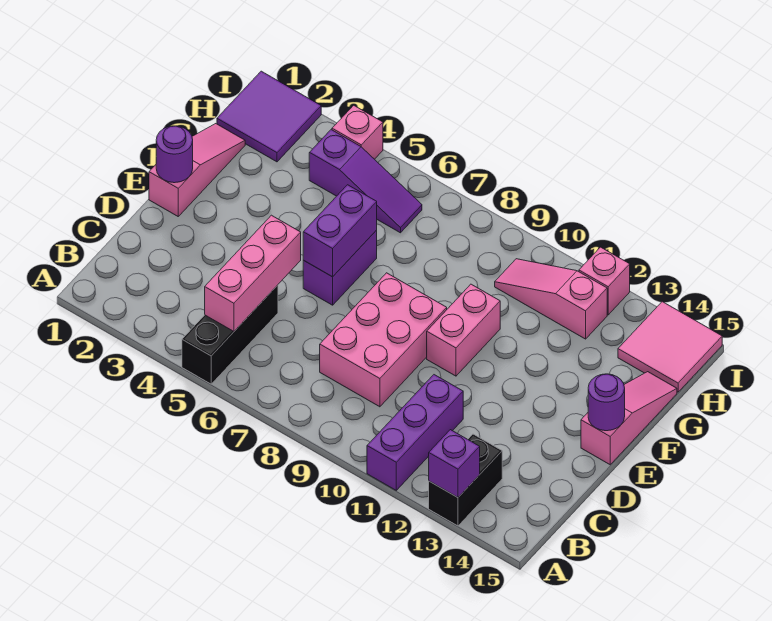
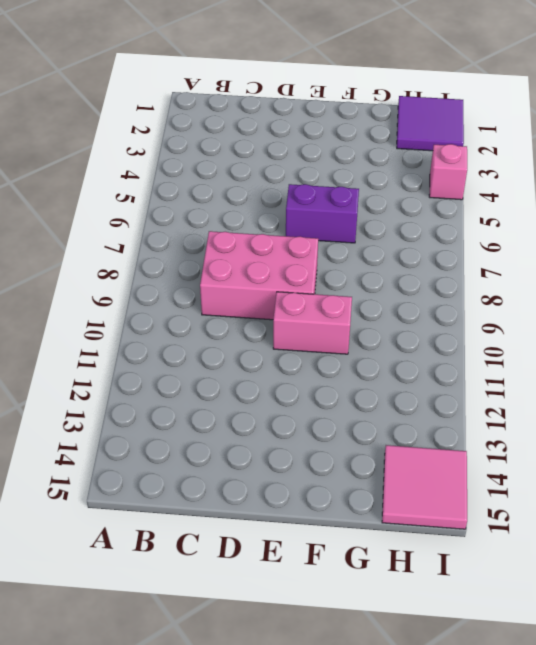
none -> black brick A5:C5 level 1
none -> purple brick A11:C11 level 1
none -> black brick A13:B13 level 1

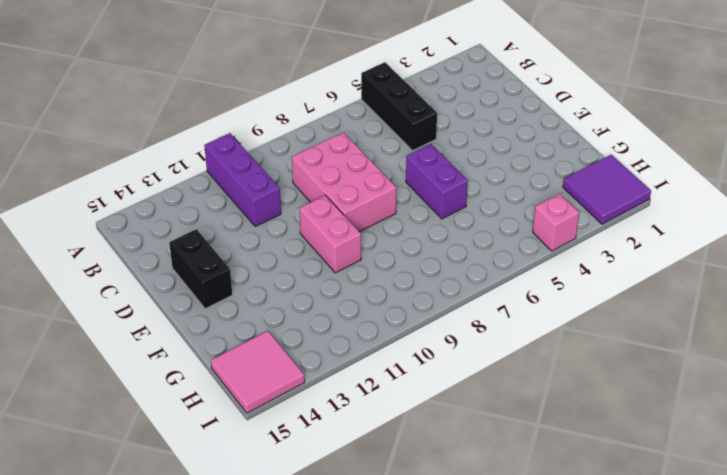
black brick D14:E14 level 1 -> black brick A13:B13 level 1
none -> pink slope E1:G1 level 1 top E
none -> pink slope E15:G15 level 1 top E
none -> purple slope H4:H6 level 1 top 4

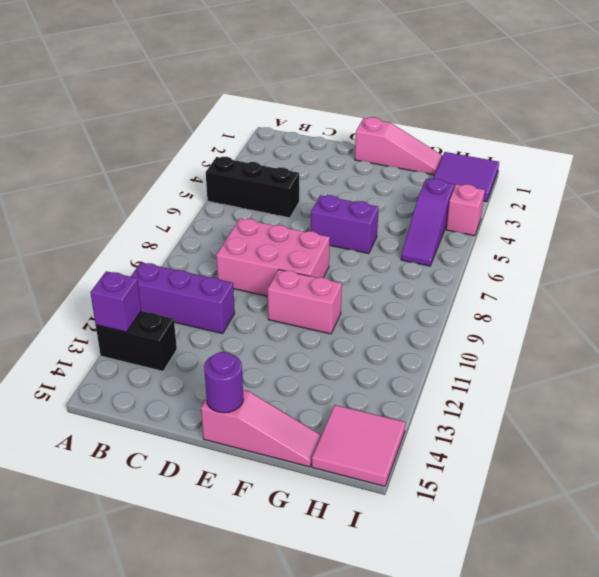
none -> pink slope H10:H12 level 1 top 12
none -> pink brick I12 level 1
none -> pink brick B5:D5 level 2

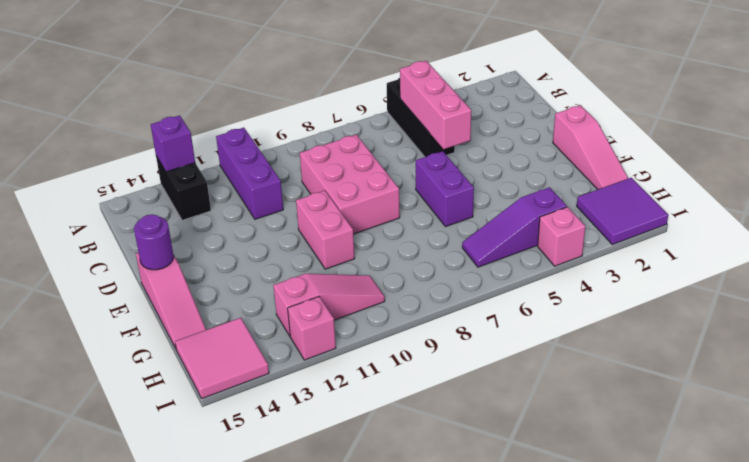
none -> purple round brick E1 level 2
none -> purple brick E6:F6 level 2

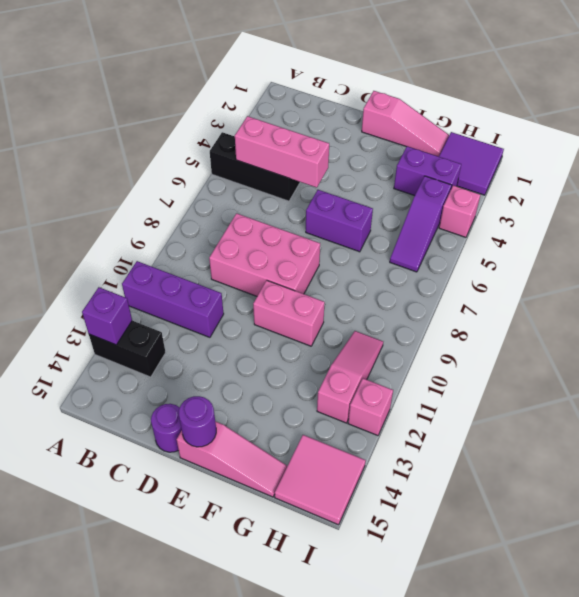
purple round brick D15 level 1 -> purple round brick E1 level 2
purple brick G3:H3 level 1 -> purple brick E6:F6 level 2

